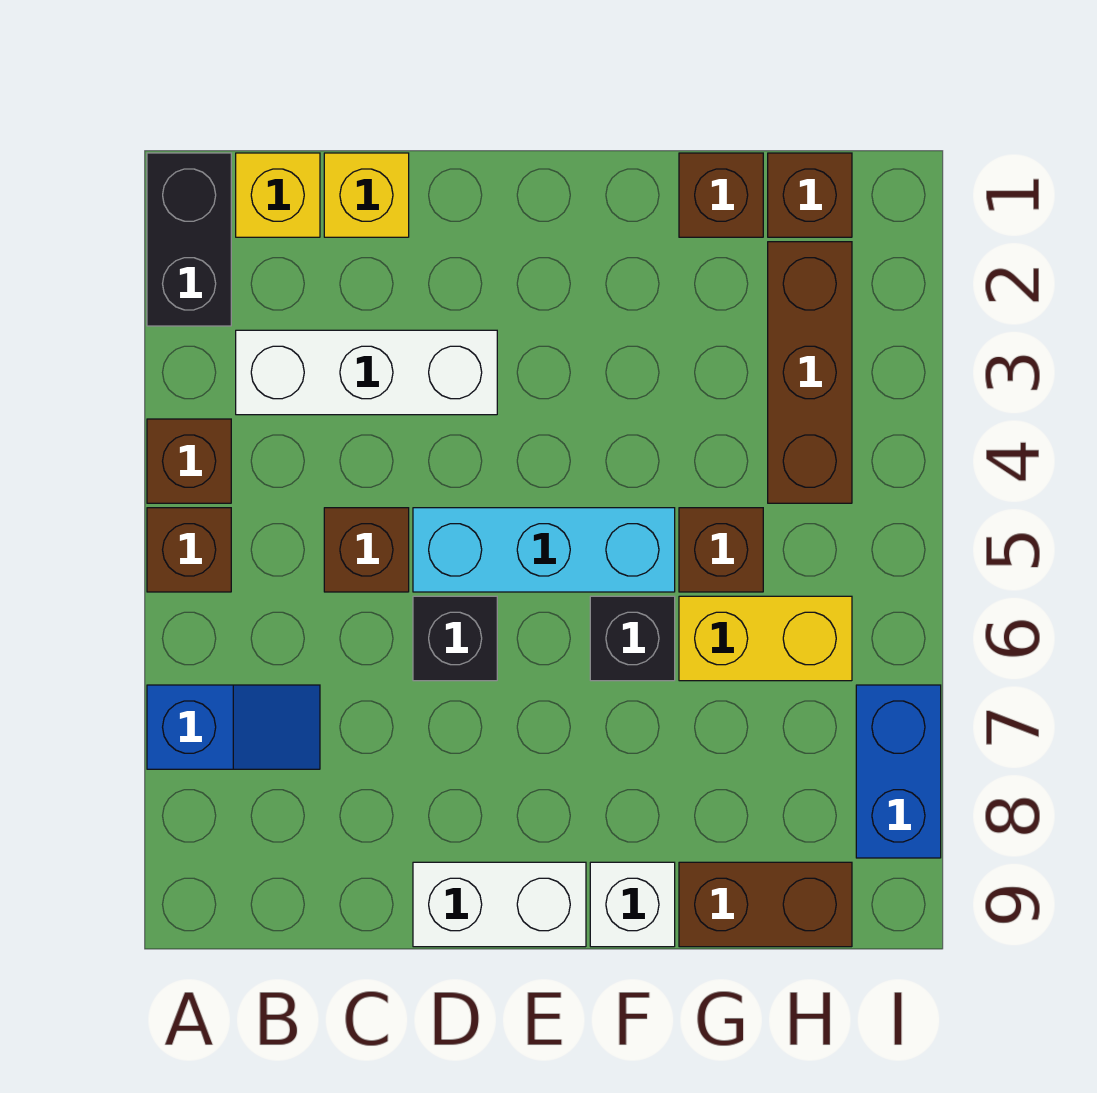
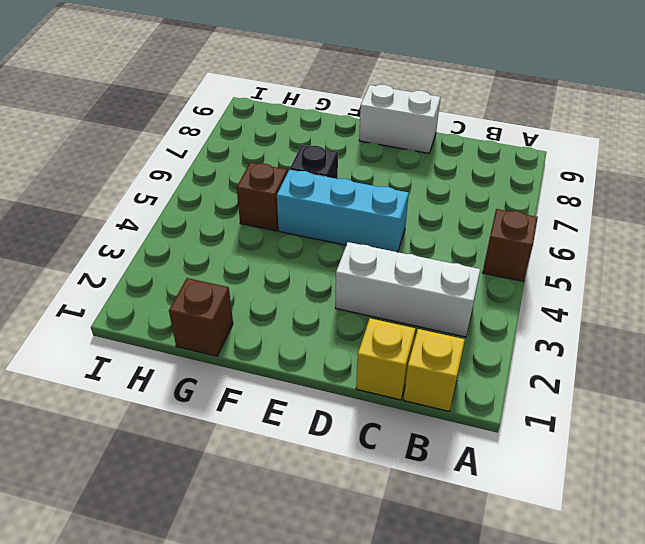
none -> black brick A1:A2 level 1
none -> brown brick A4 level 1
none -> blue slope A7:B7 level 1 top A

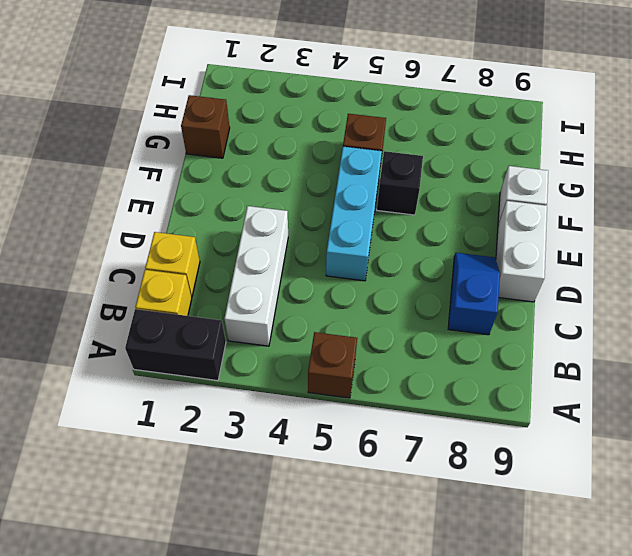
blue slope C8:D8 level 1 top C -> blue slope A7:B7 level 1 top A
none -> brown brick A4 level 1
none -> brown brick C5 level 1
none -> black brick D6 level 1

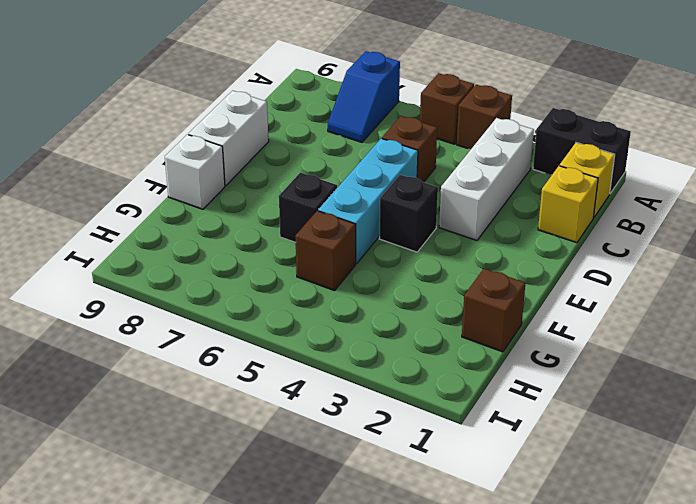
black brick E4 level 1 -> black brick D6 level 1
none -> yellow brick G6:H6 level 1
none -> brown brick G9:H9 level 1
none -> brown brick H1 level 1

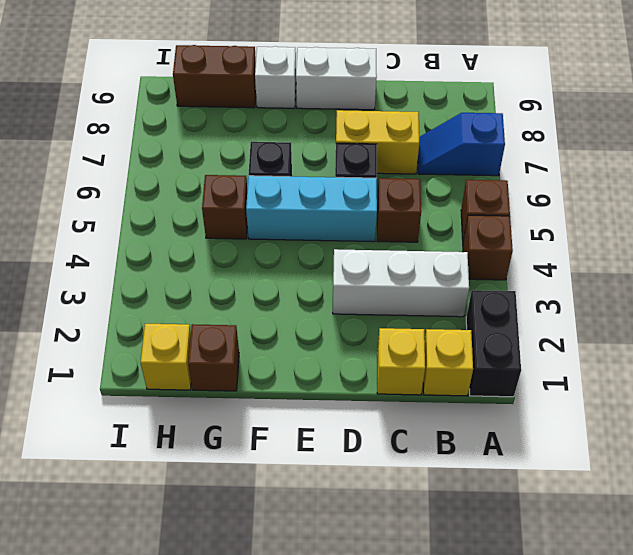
yellow brick C7:D7 level 1 -> yellow brick G6:H6 level 1
yellow brick H1 level 1 -> brown brick H1 level 1
none -> brown brick H2:H4 level 1
none -> blue brick I7:I8 level 1

